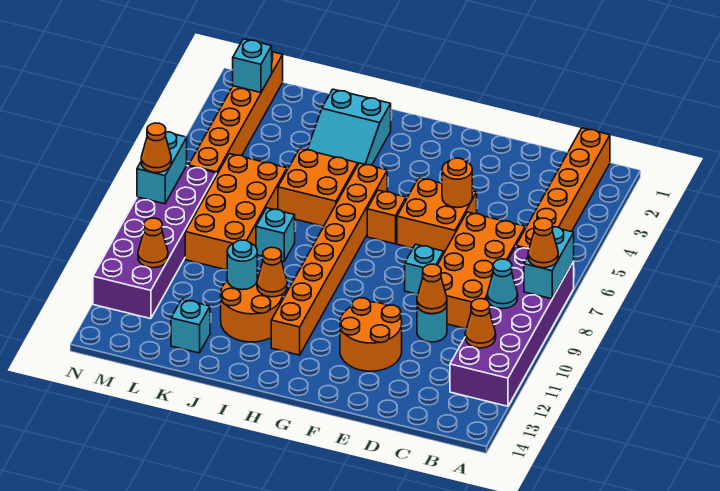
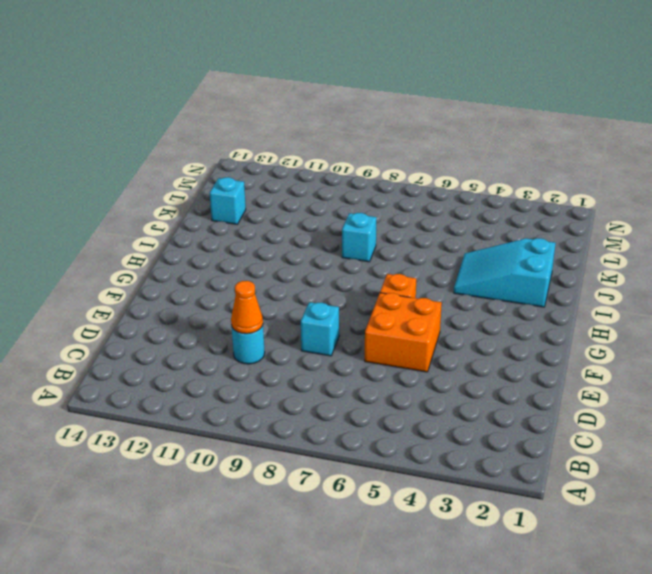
none -> purple brick A7:B12 level 1
none -> orange brick B1:B6 level 1
none -> orange brick C6:D9 level 1

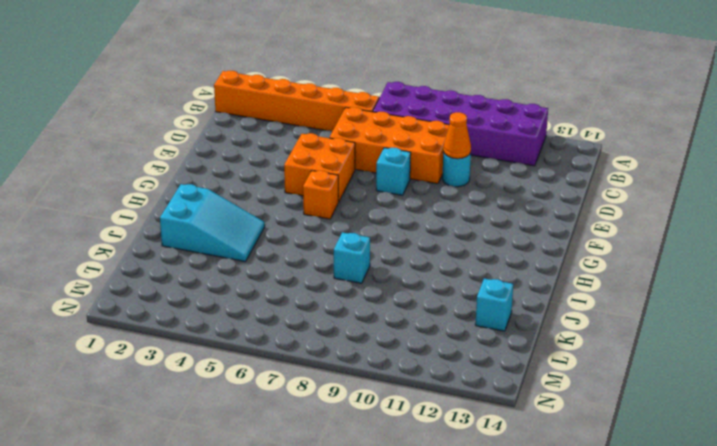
none -> orange round brick E11:F12 level 1
none -> orange brick H5:H12 level 1
none -> orange brick I5:J6 level 1

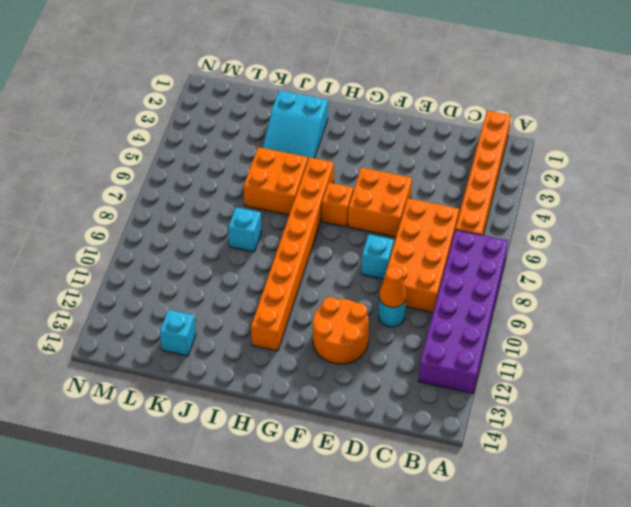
none -> orange round brick I11:J12 level 1
none -> orange brick K6:L9 level 1
none -> orange brick M1:M6 level 1

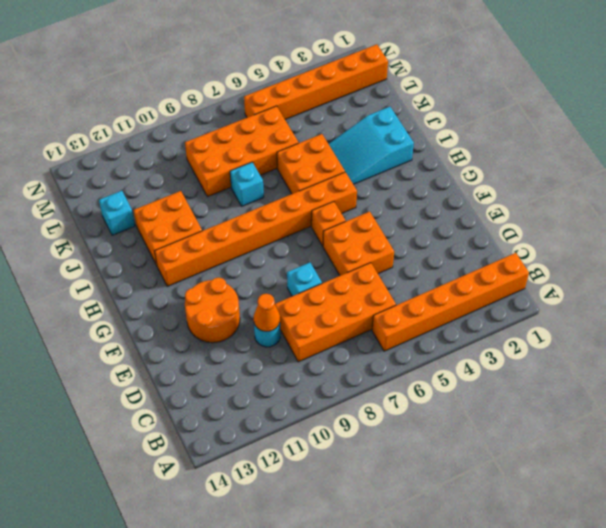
orange brick I11:J12 level 1 -> orange round brick I11:J12 level 1
none -> purple brick A7:B12 level 1
none -> purple brick M7:N12 level 1
none -> cyan brick A7:A8 level 2

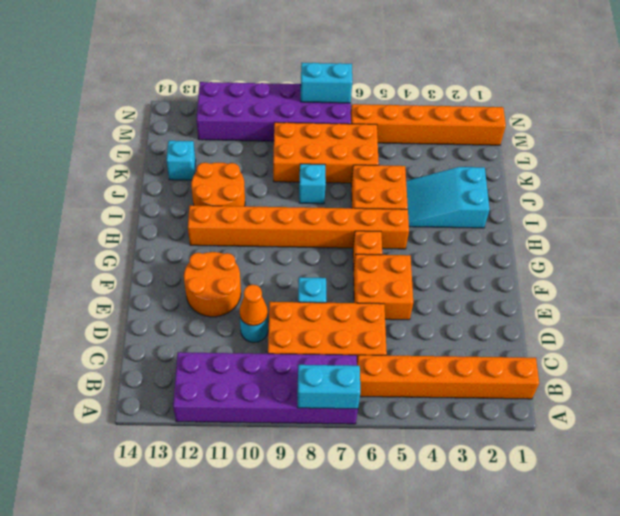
none -> cyan cone B9 level 2
none -> orange cone B11 level 2
none -> orange round brick E5 level 2

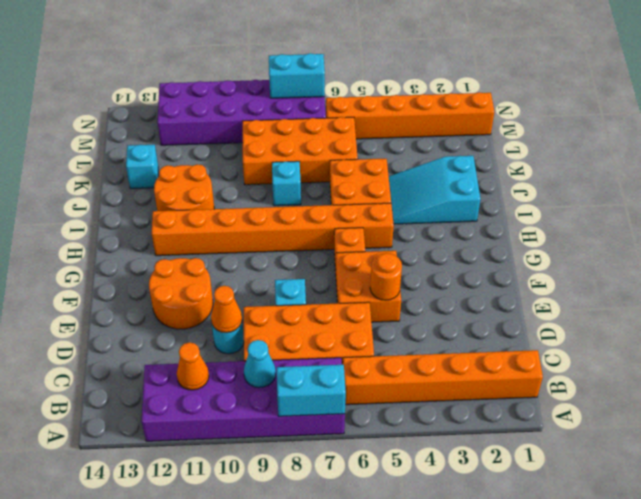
none -> orange cone I11 level 2
none -> cyan round brick J11 level 2
none -> cyan brick M2 level 2

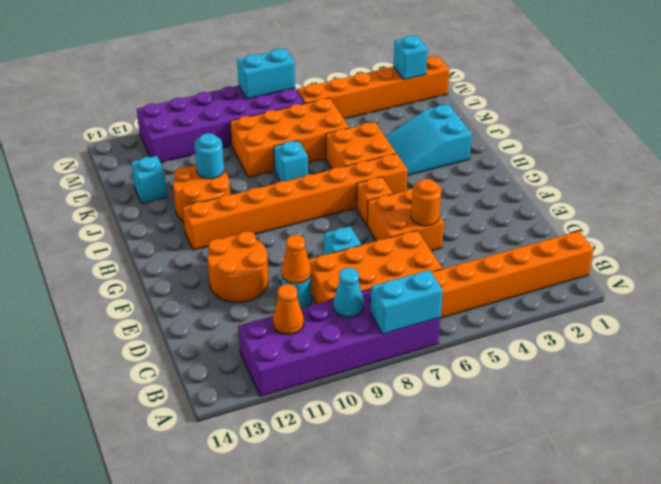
none -> orange cone I11 level 2
none -> orange cone M11 level 2
none -> orange cone A8 level 3

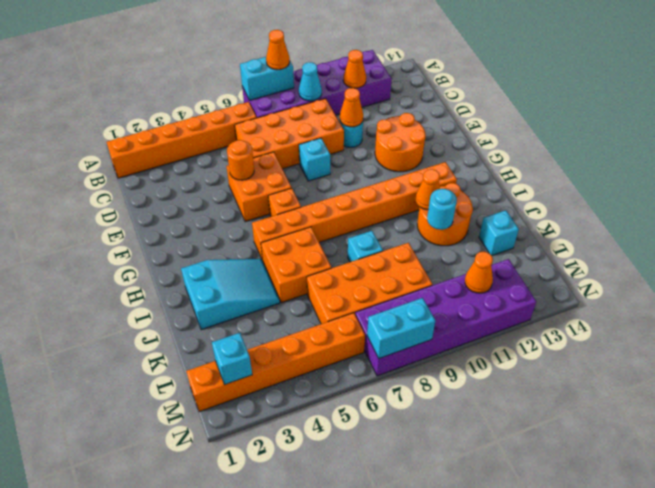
none -> orange cone N8 level 3

